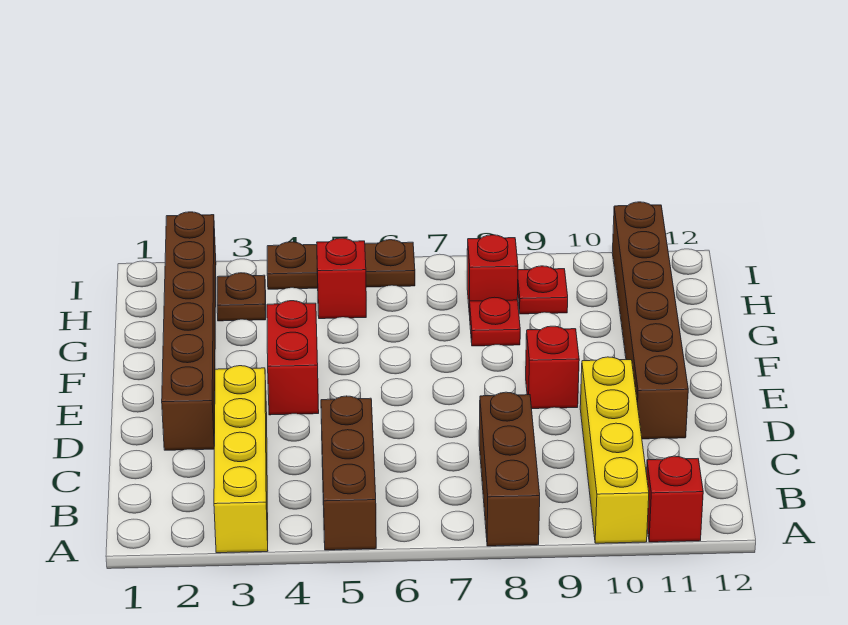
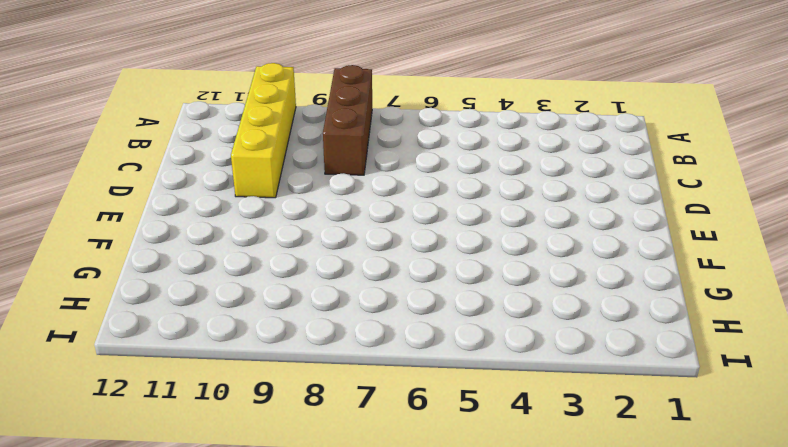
none -> yellow brick A3:D3 level 1
none -> brown brick A5:C5 level 1
none -> red brick A11 level 1

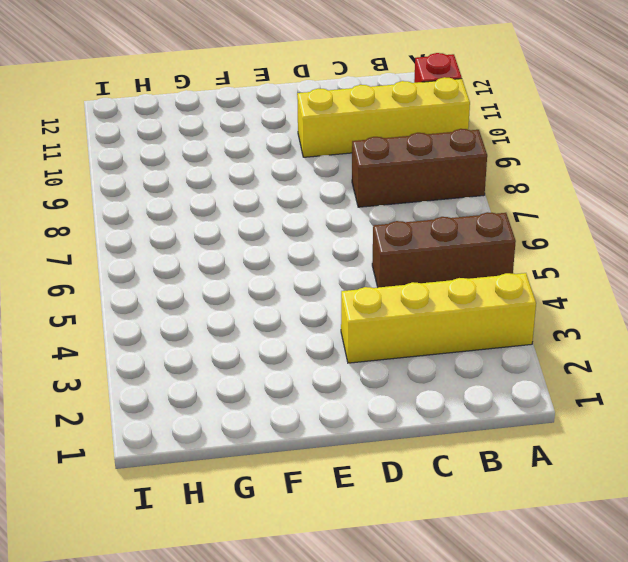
none -> brown brick D2:I2 level 1
none -> brown brick D11:I11 level 1
none -> red brick E4:F4 level 1

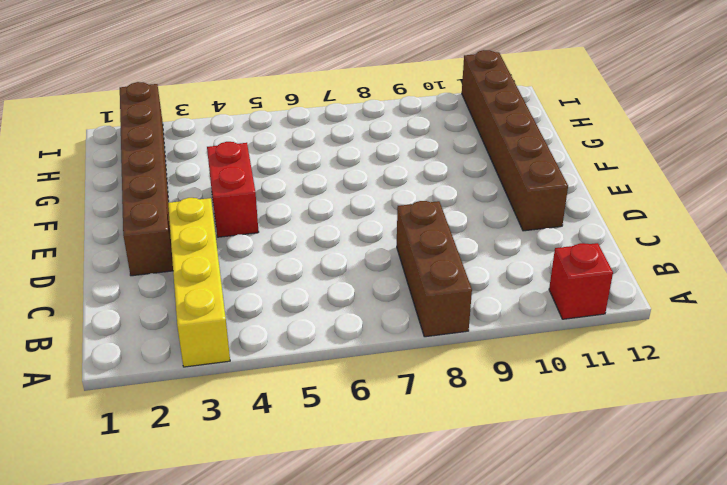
none -> brown brick A5:C5 level 1
none -> yellow brick A10:D10 level 1
none -> red brick E9 level 1

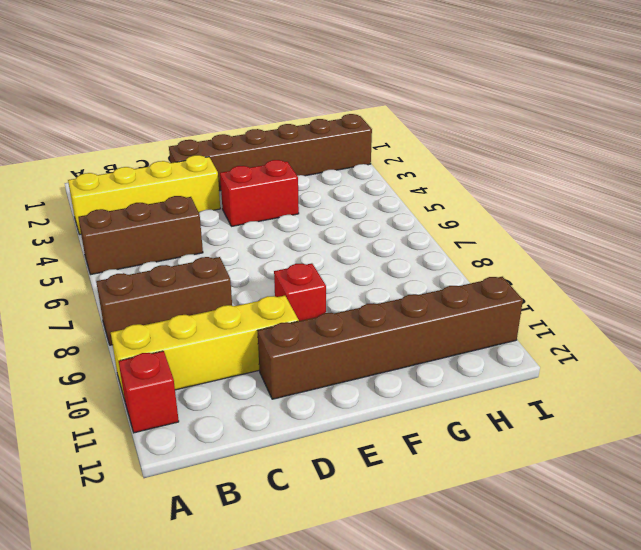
none -> red plate G8 level 1
none -> brown plate H3 level 1
none -> red brick H5 level 1

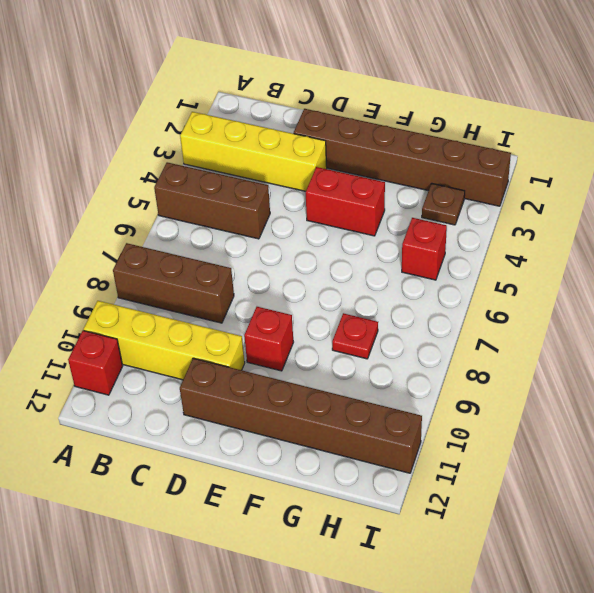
none -> red brick H8 level 1
none -> red plate H9 level 1
none -> brown plate I4:I6 level 1

